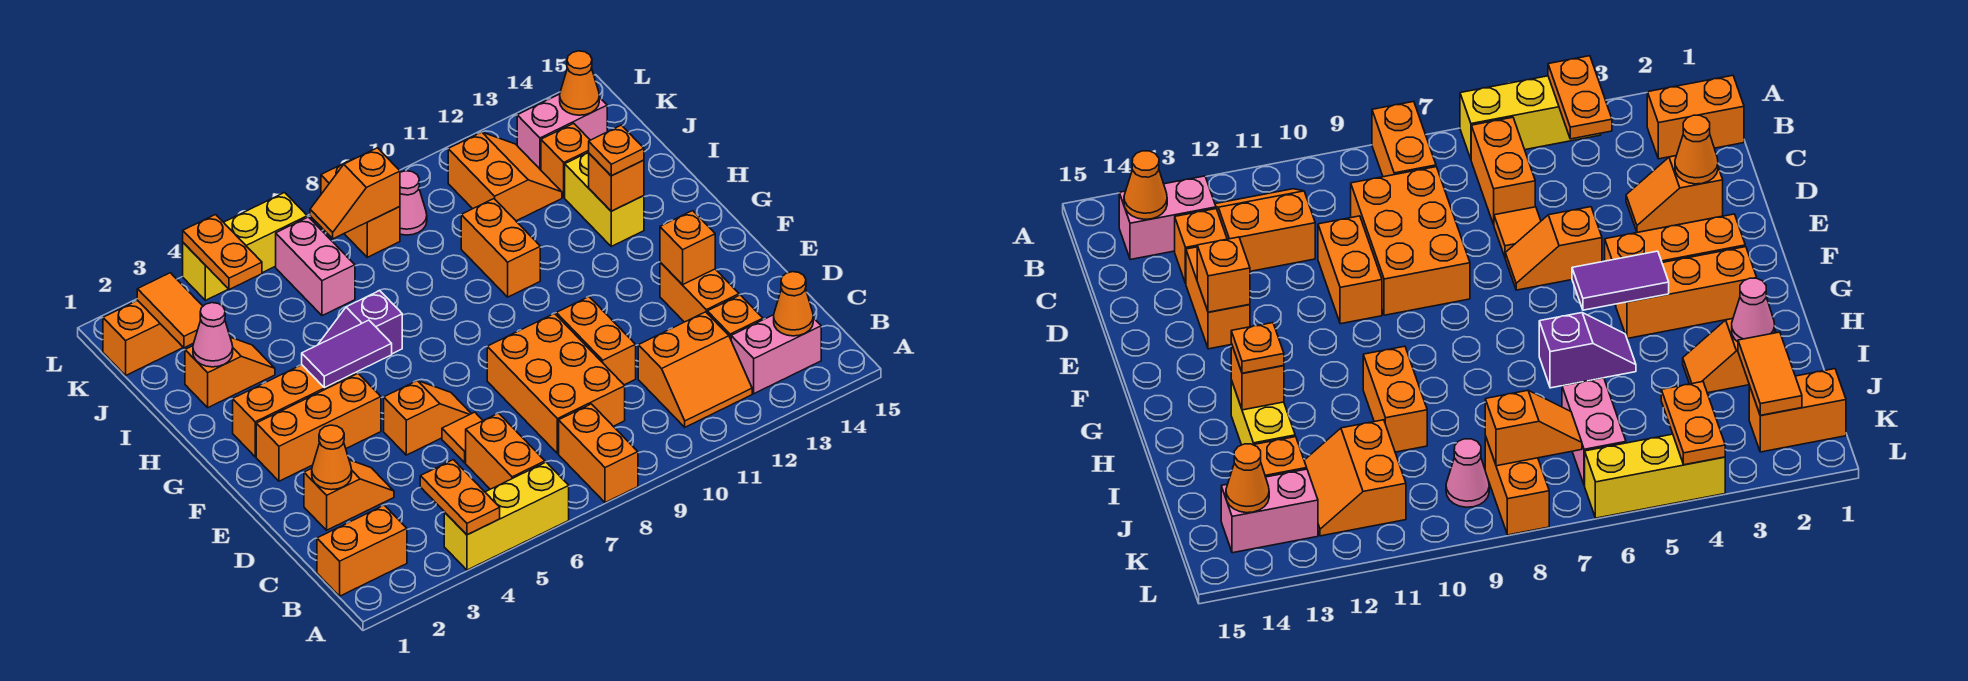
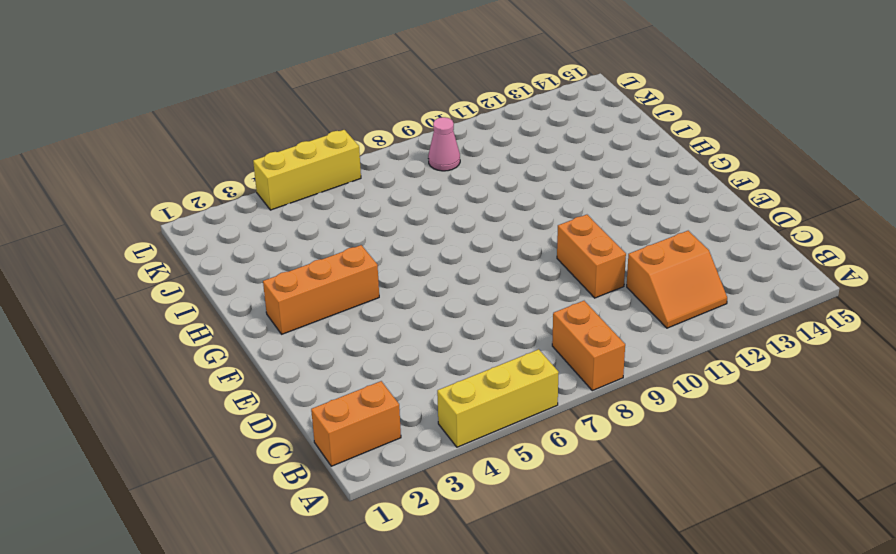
none -> orange brick B6:C6 level 1
none -> pink brick B13:B14 level 1
none -> orange brick C8:E9 level 1
none -> orange brick C13 level 1

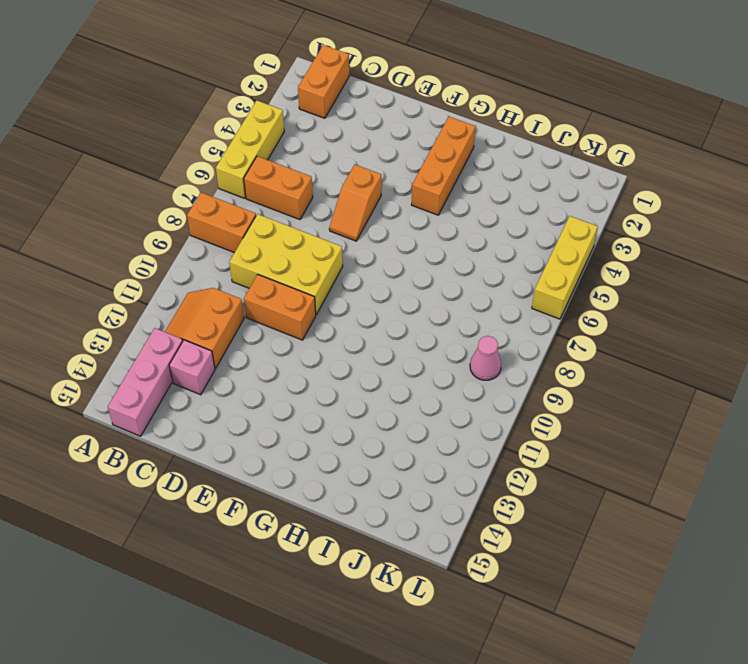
pink brick B13:B15 level 1 -> pink brick B13:B14 level 1
yellow brick C8:E9 level 1 -> orange brick C8:E9 level 1
pink brick C13 level 1 -> orange brick C13 level 1
none -> orange slope D2:D3 level 1 top 2
none -> orange tile D6 level 1
none -> orange brick D13:E13 level 1
none -> orange brick F2:F4 level 1

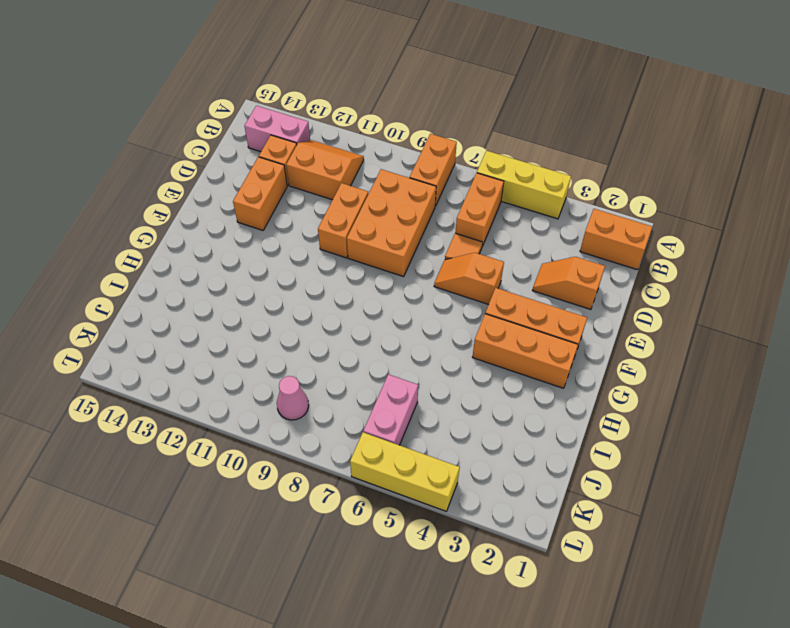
none -> purple slope H5:H6 level 1 top 6
none -> orange brick H10:I10 level 1
none -> yellow brick H13:I13 level 1
none -> orange slope I2:I3 level 1 top 2

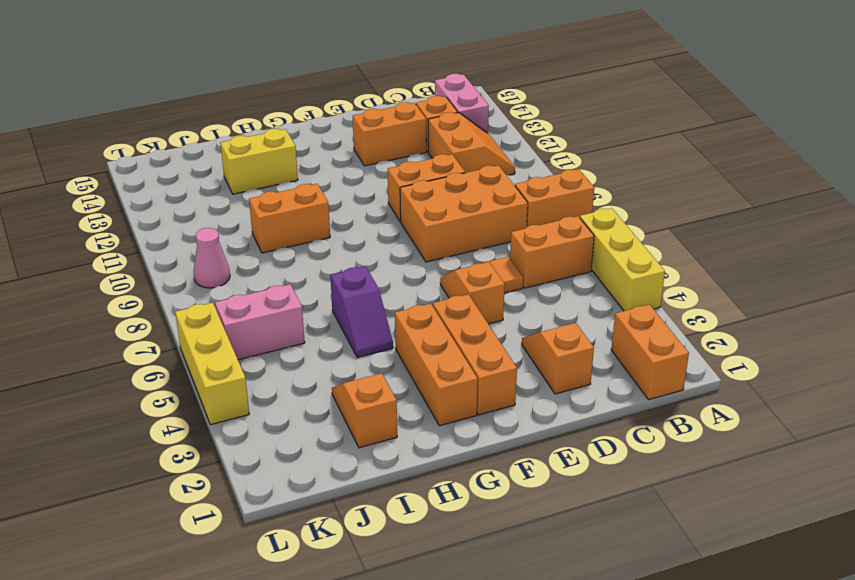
none -> orange slope J11:K12 level 1 top 11
none -> orange brick J13 level 1
none -> orange brick K1:K2 level 1
none -> orange brick K8:L8 level 1

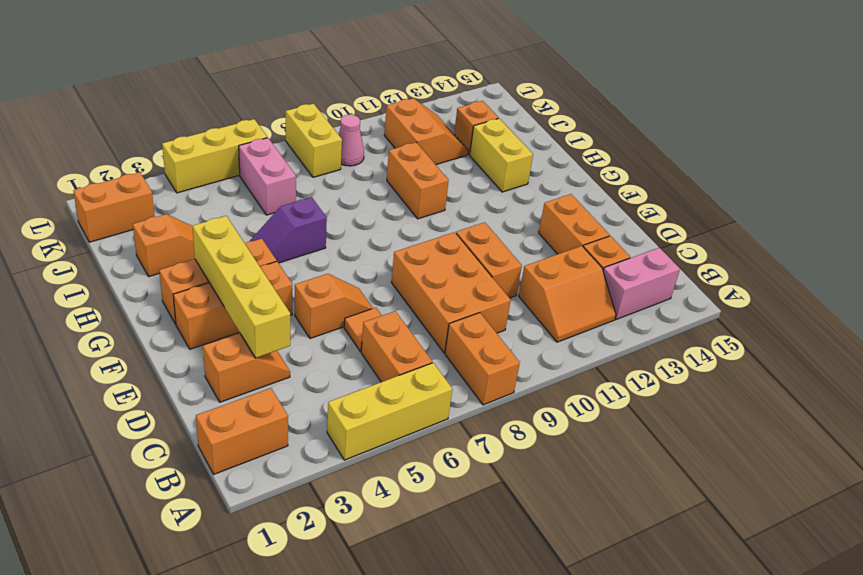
yellow brick D3:G3 level 2 -> none
yellow brick K8:L8 level 1 -> orange brick K8:L8 level 1
none -> pink brick K13:K14 level 1
none -> orange plate A4:B4 level 2
none -> orange cone B14 level 2
none -> orange cone D2 level 2

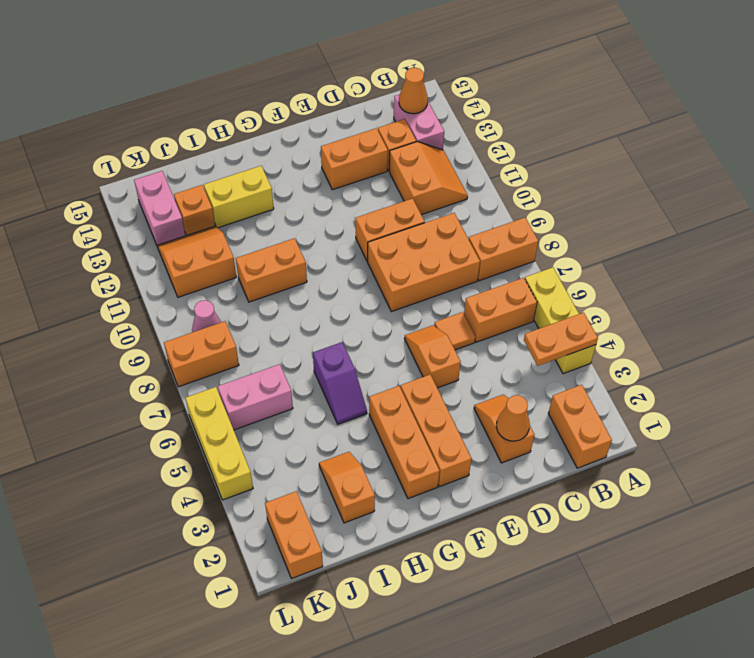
none -> orange brick E13 level 2
none -> purple tile G4:G5 level 2
none -> orange brick H13 level 2
none -> pink cone I2 level 2

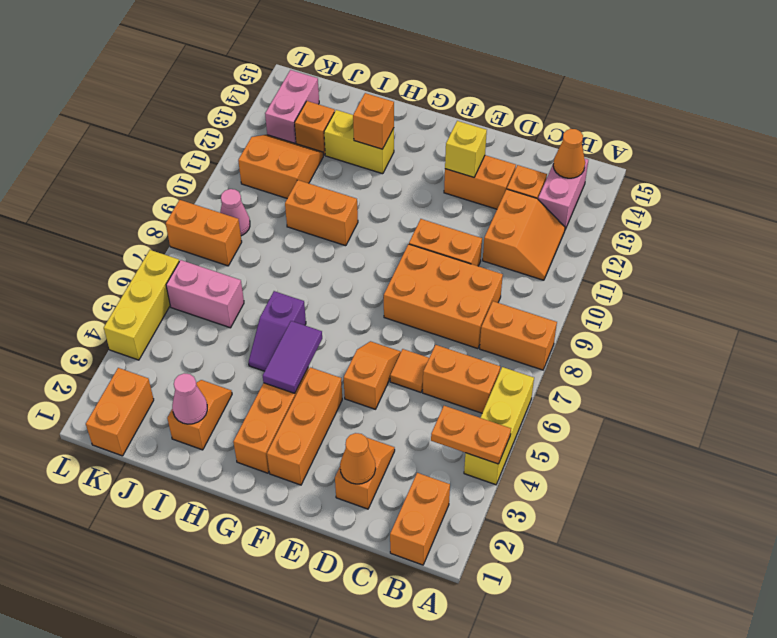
yellow brick E13 level 2 -> orange brick E13 level 2
none -> orange tile J2:K2 level 2
none -> orange plate K4:L4 level 2
none -> orange slope K7:K8 level 2 top 8
none -> orange cone K14 level 2

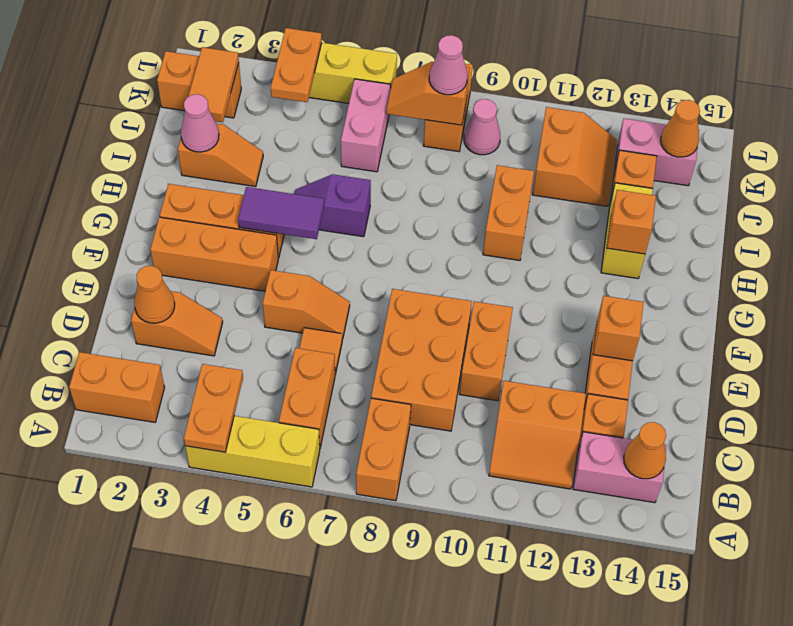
pink cone K8 level 3 -> none
none -> orange plate H13 level 3

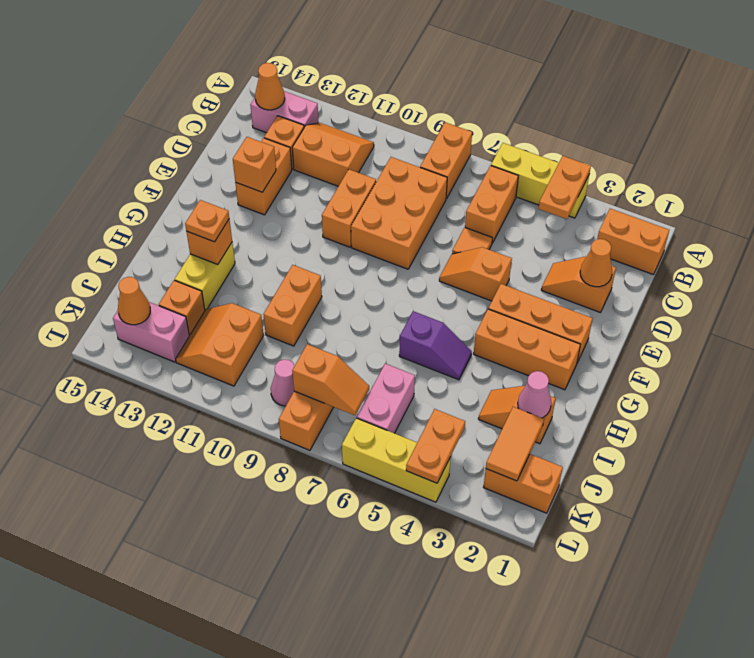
none -> purple tile G4:G5 level 2

